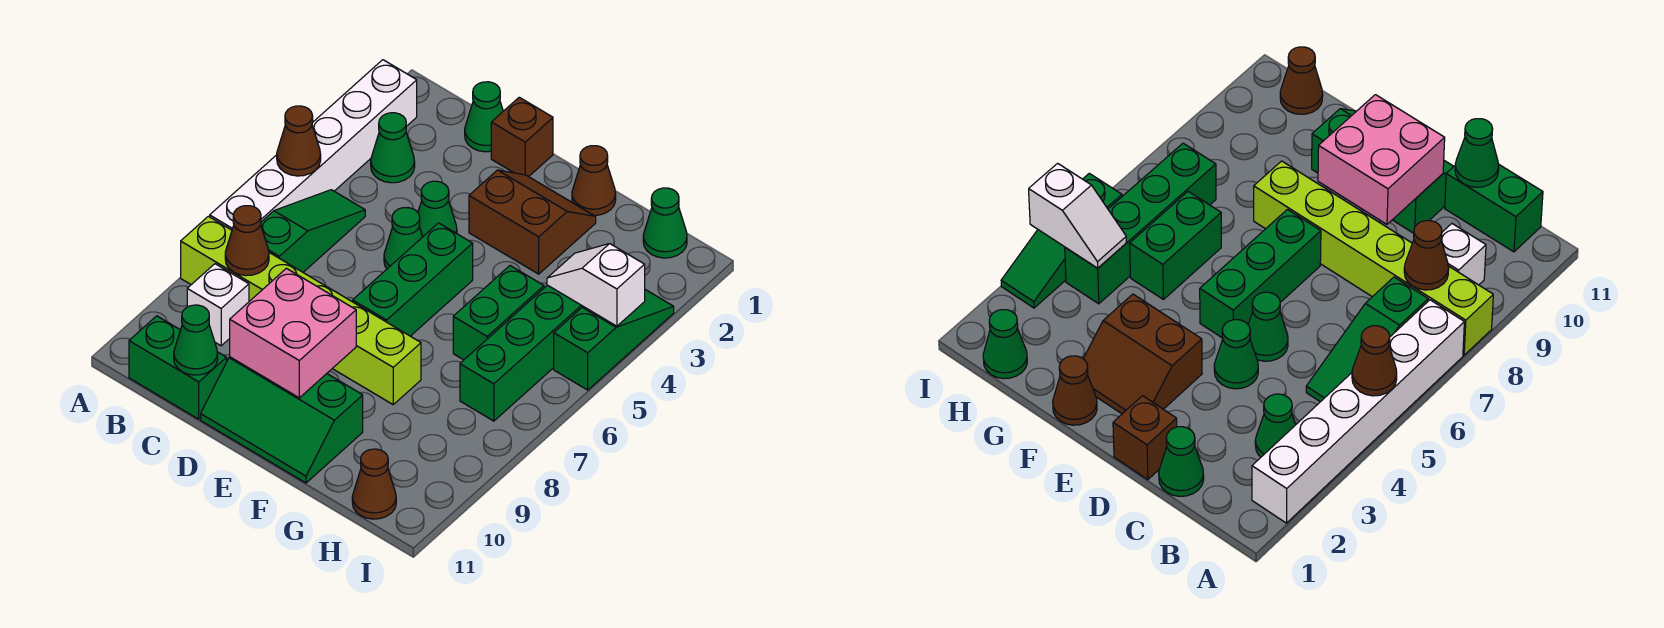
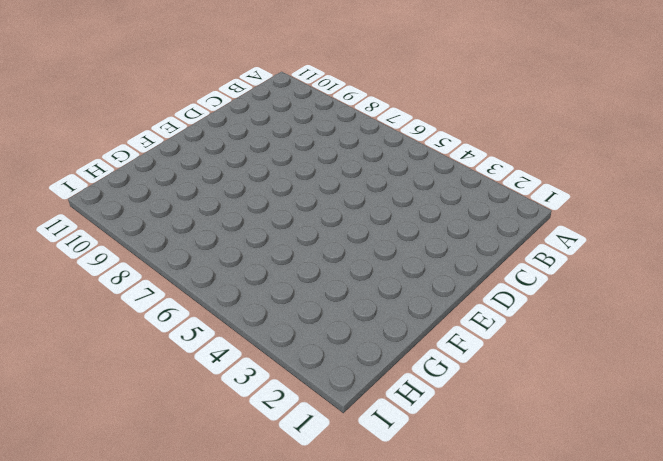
none -> white brick A2:A7 level 1
none -> lime brick A8:F8 level 1
none -> green cone B3 level 1

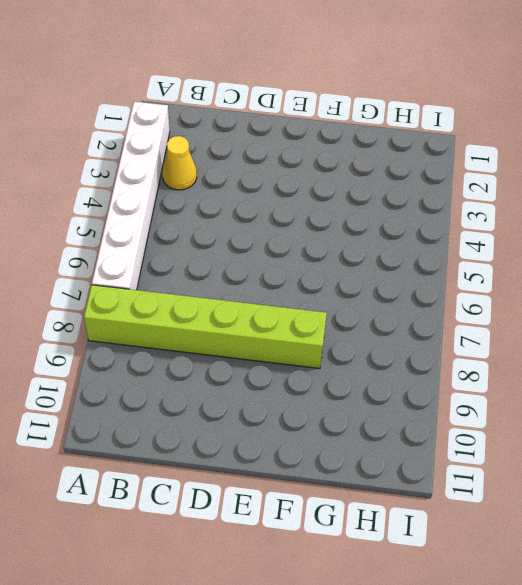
yellow cone B3 level 1 -> green cone B3 level 1
none -> green slope B5:B7 level 1 top 7
none -> white brick B9 level 1
none -> green brick B11:C11 level 1

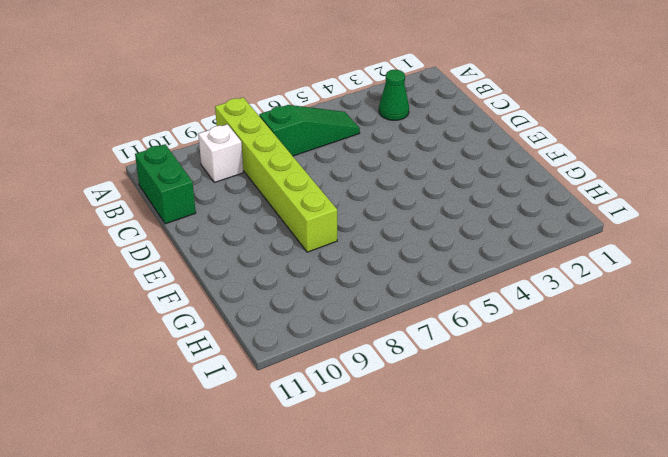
none -> white brick A2:A7 level 1
none -> green cone C1 level 1
none -> brown brick D1 level 1

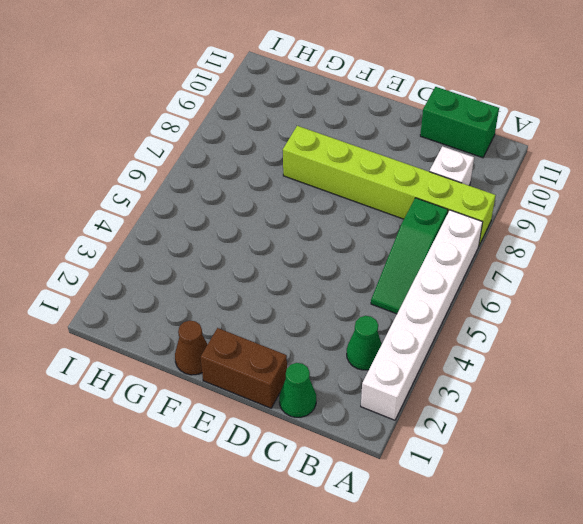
brown brick D1:E1 level 1 -> brown brick D1 level 1
none -> green cone D4 level 1
none -> green cone D5 level 1
none -> green slope D10:F11 level 1 top 10

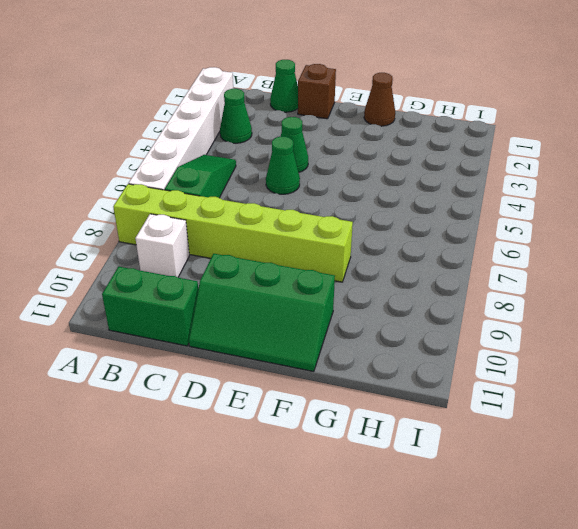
none -> brown slope E2:F3 level 1 top 3
none -> green brick E5:E7 level 1
none -> green brick G5:G6 level 1

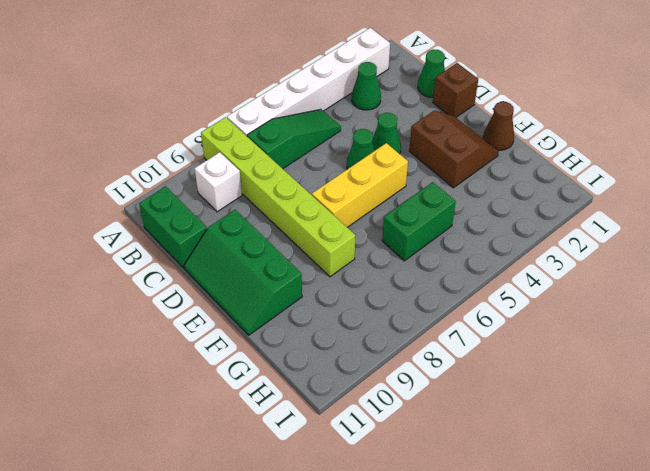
yellow brick E5:E7 level 1 -> green brick E5:E7 level 1
none -> green cone H1 level 1
none -> green brick H4:H7 level 1
none -> brown cone H11 level 1

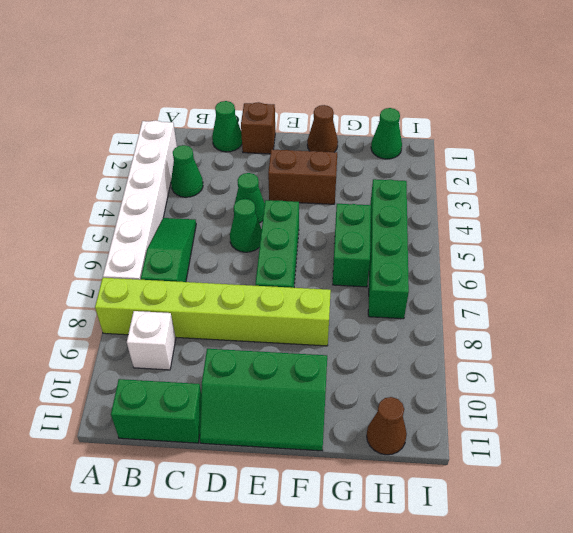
none -> green slope I3:I5 level 1 top 5
none -> brown cone A5 level 2
none -> brown cone B8 level 2

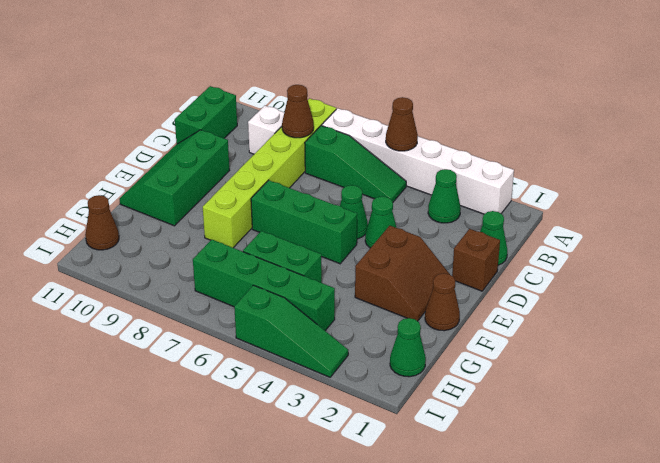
none -> green cone C11 level 2
none -> pink brick D9:E10 level 2
none -> white slope H4:I4 level 2 top I

